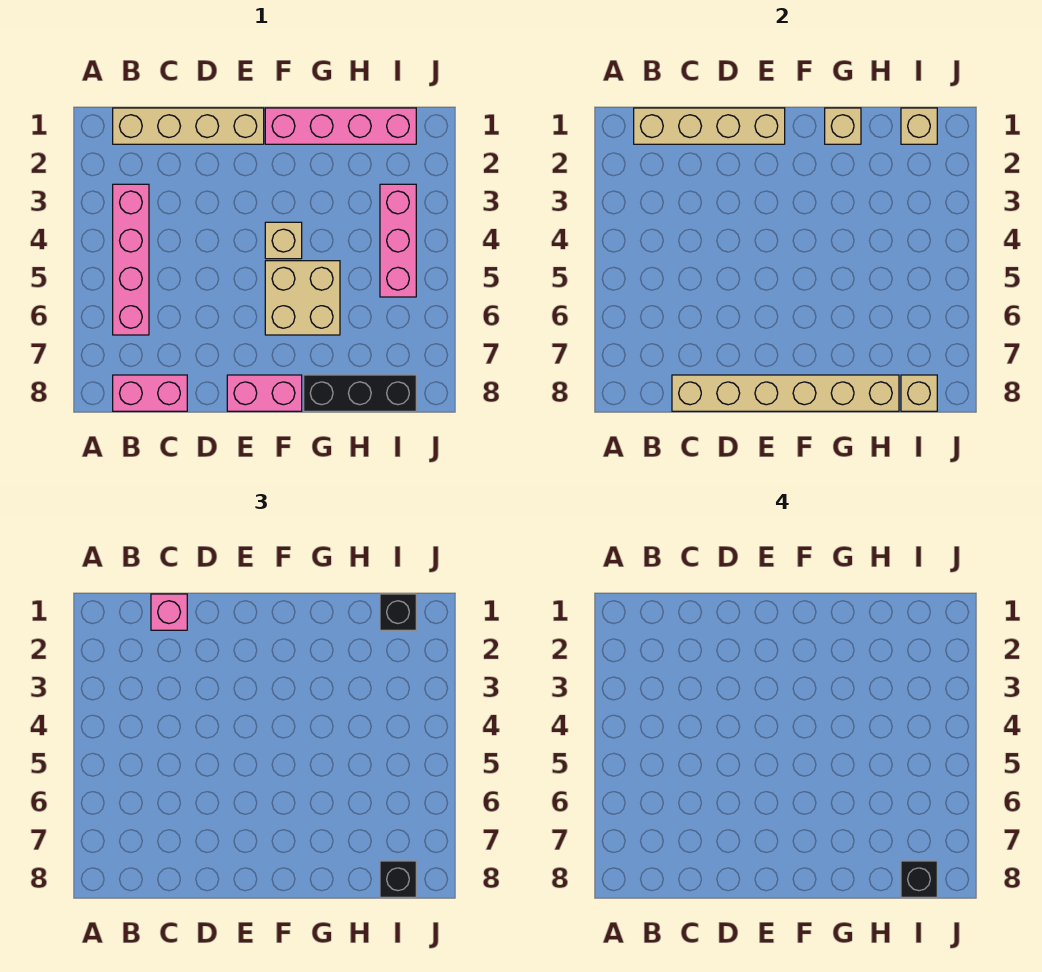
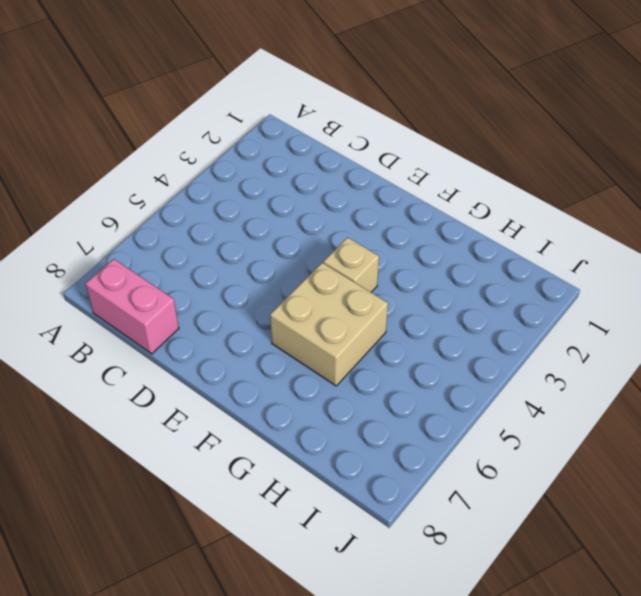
none -> tan brick B1:E1 level 1
none -> pink brick B3:B6 level 1
none -> pink brick E8:F8 level 1

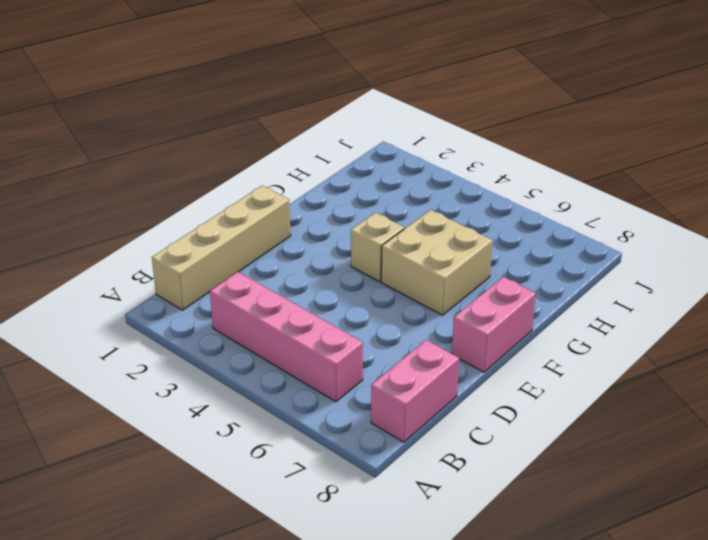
none -> pink brick F1:I1 level 1
none -> black brick G8:I8 level 1
none -> pink brick I3:I5 level 1

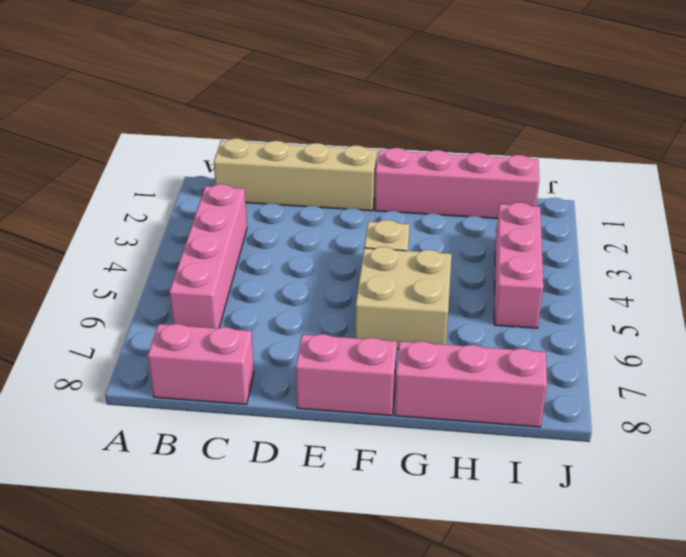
pink brick G8:I8 level 1 -> black brick G8:I8 level 1
none -> tan brick B1:E1 level 2
none -> tan brick C8:H8 level 2
none -> tan brick G1 level 2

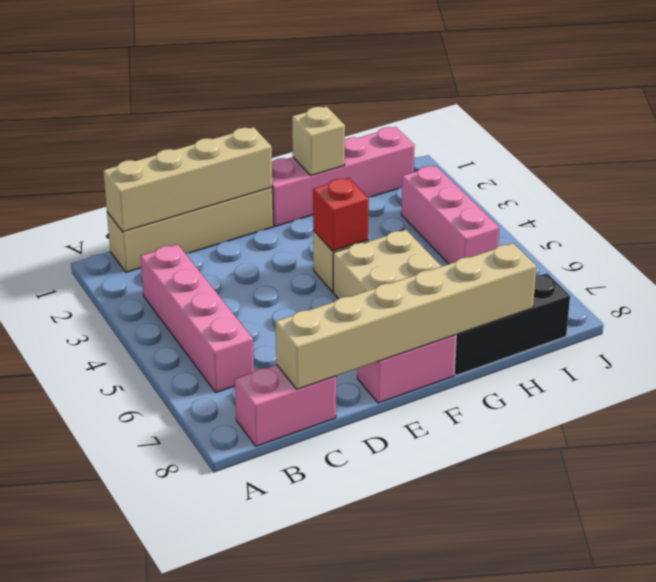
red brick F4 level 2 -> none
none -> tan brick I1 level 2
none -> tan brick I8 level 2
none -> pink brick C1 level 3

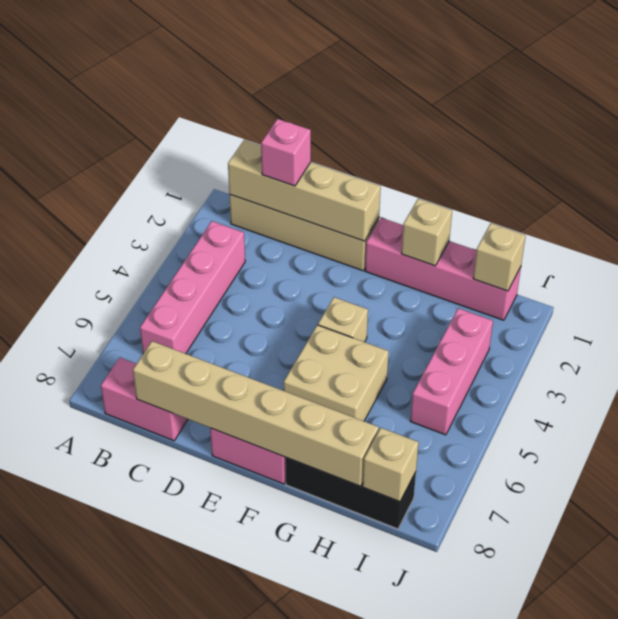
none -> black brick I1 level 3
none -> black brick I8 level 3
none -> black brick I8 level 4

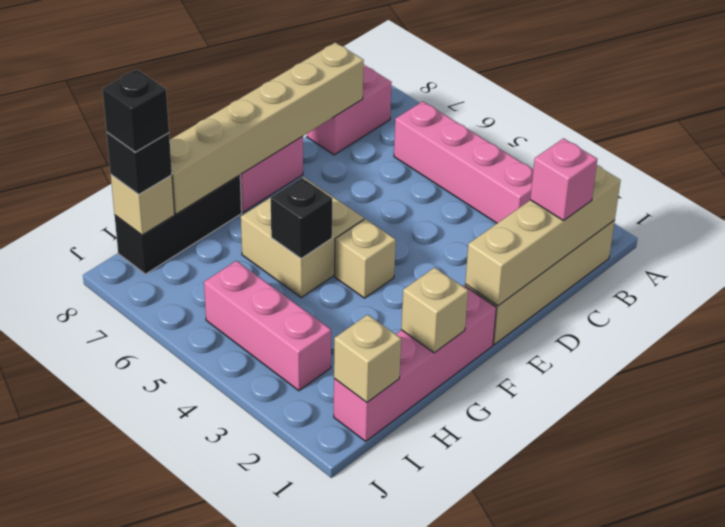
black brick G5 level 2 -> black brick I1 level 3

